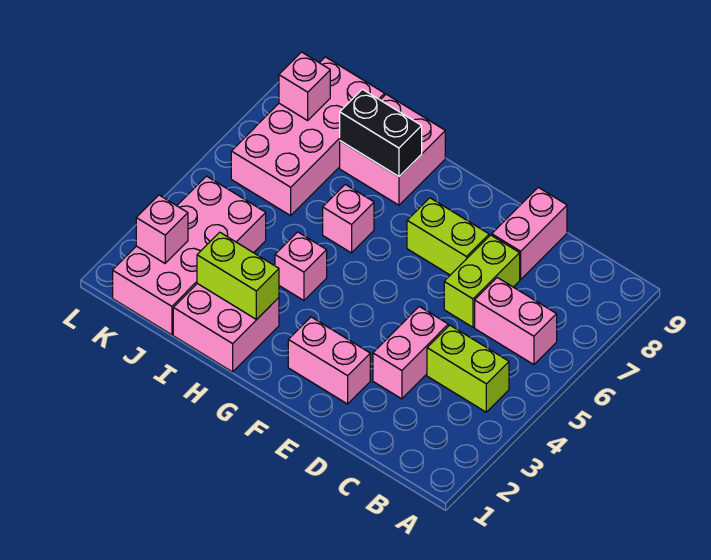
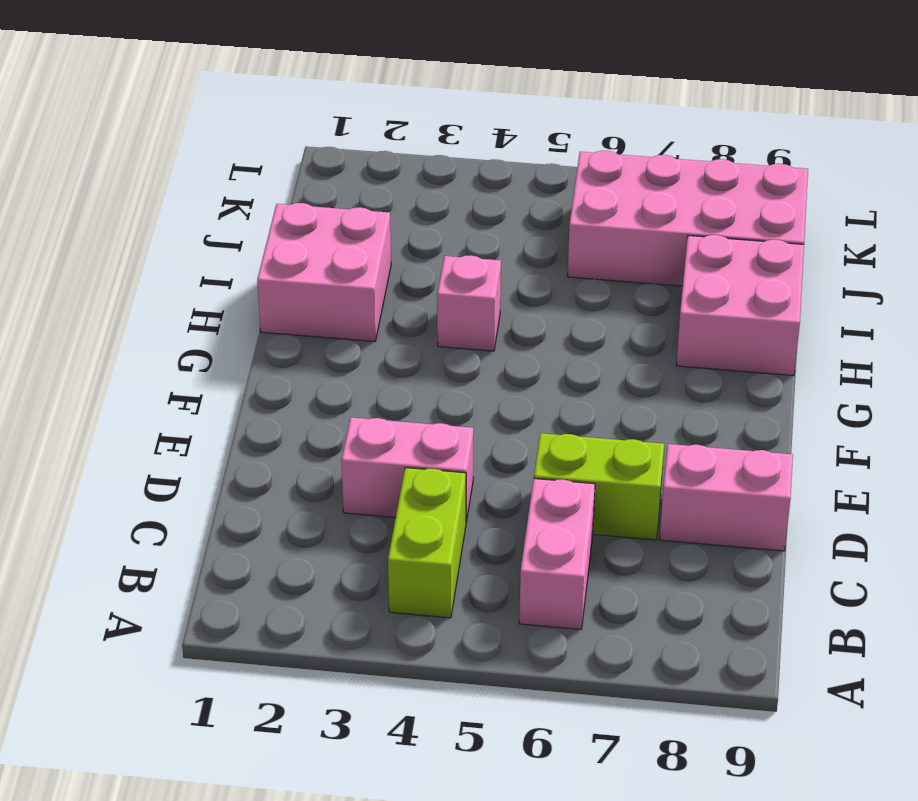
none -> pink brick E2:F2 level 1
none -> lime brick E7:F7 level 1
none -> pink brick H6 level 1

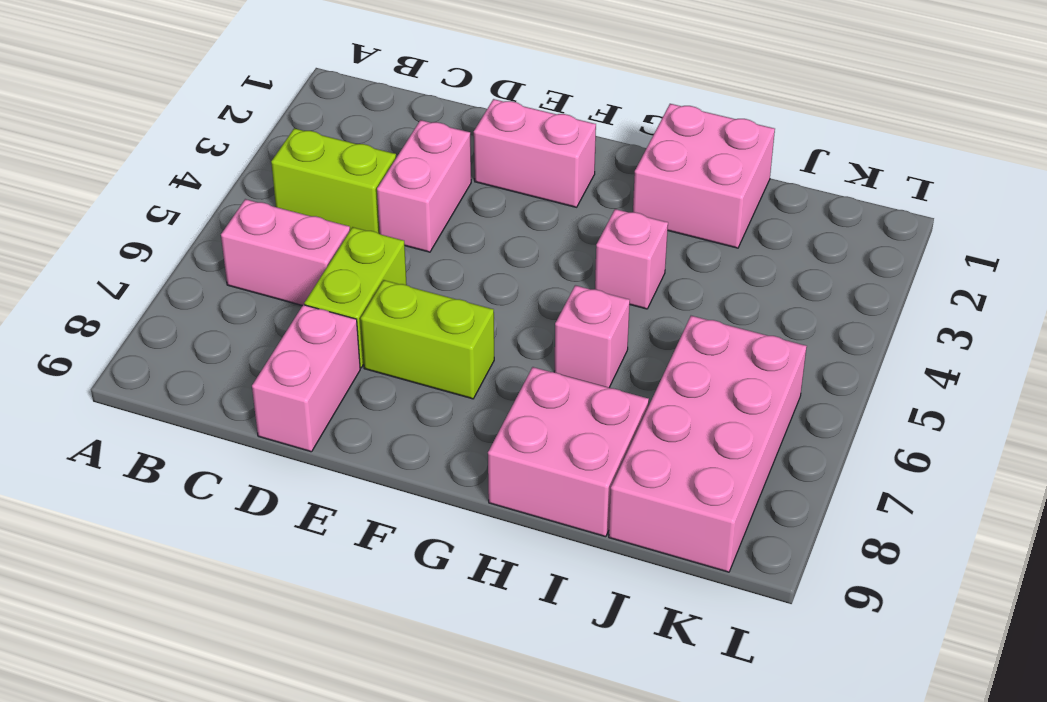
none -> pink brick J1:K4 level 1
none -> lime brick H2:I2 level 2
none -> black brick H8:I8 level 2

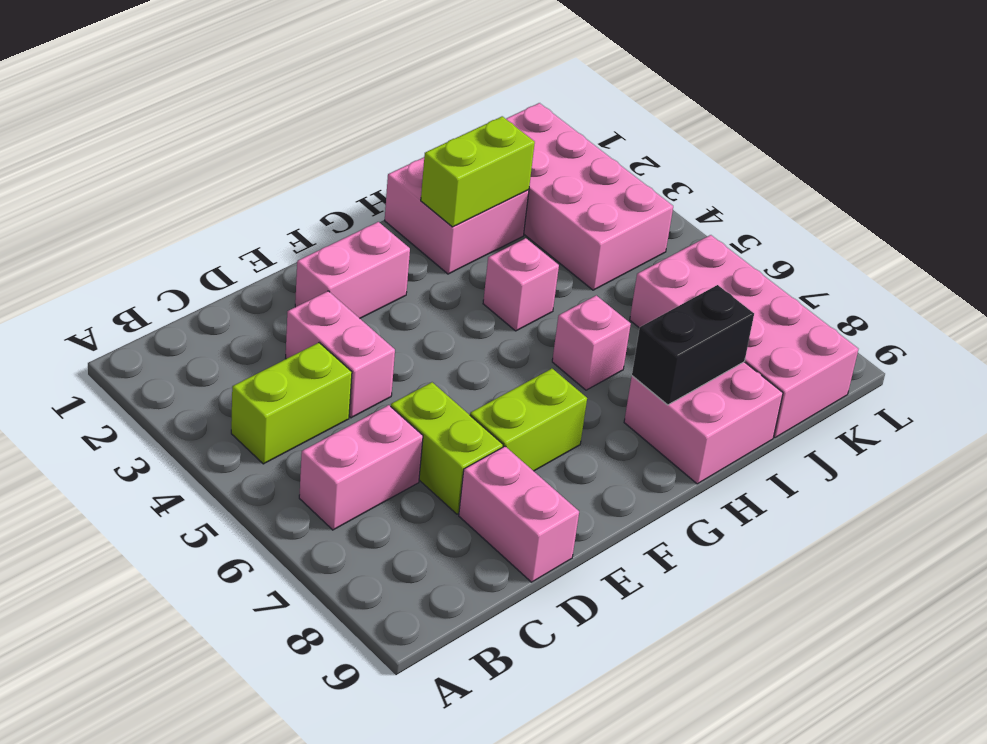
none -> pink brick K2 level 2
none -> pink brick K8 level 2

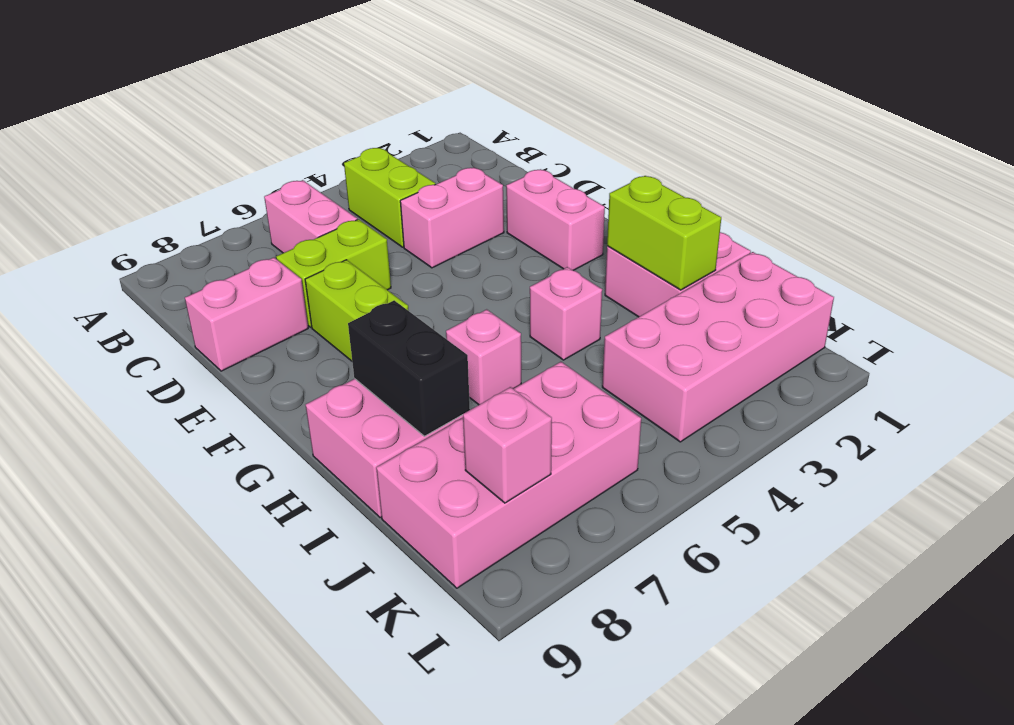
none -> pink brick K2 level 2

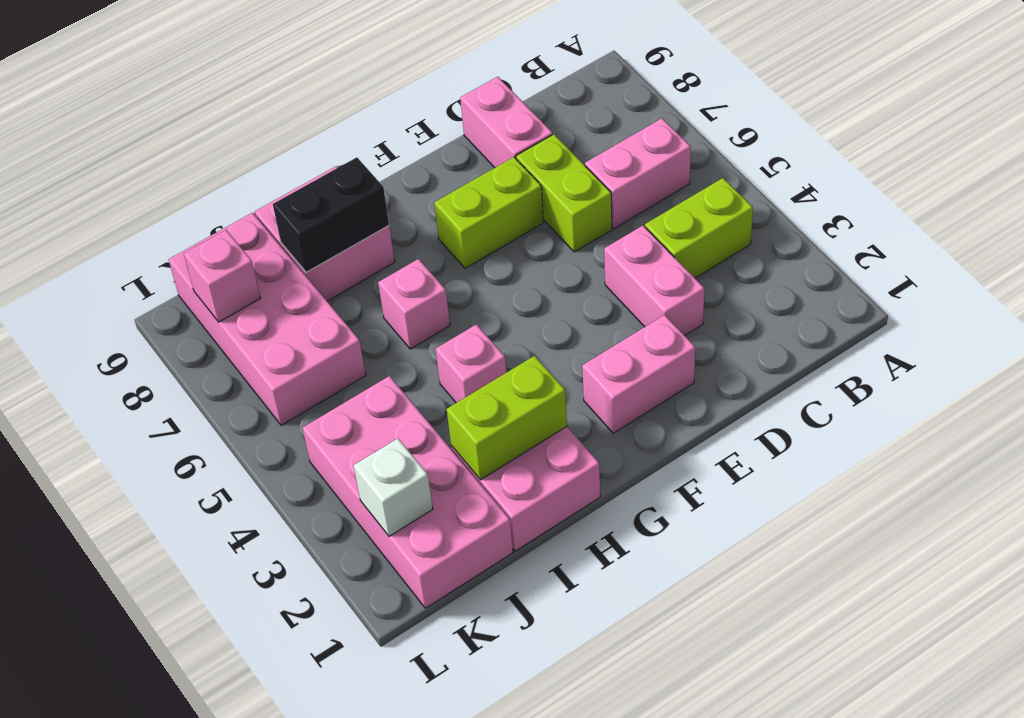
white brick K2 level 2 -> pink brick K2 level 2

